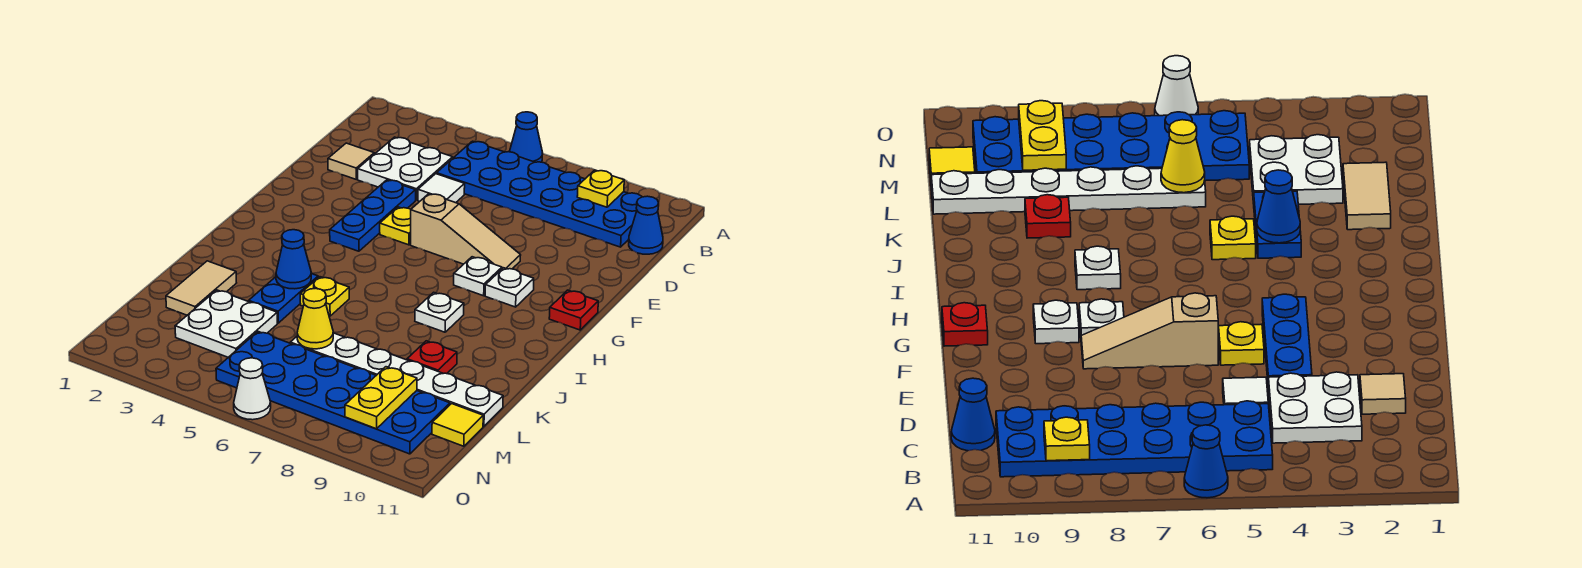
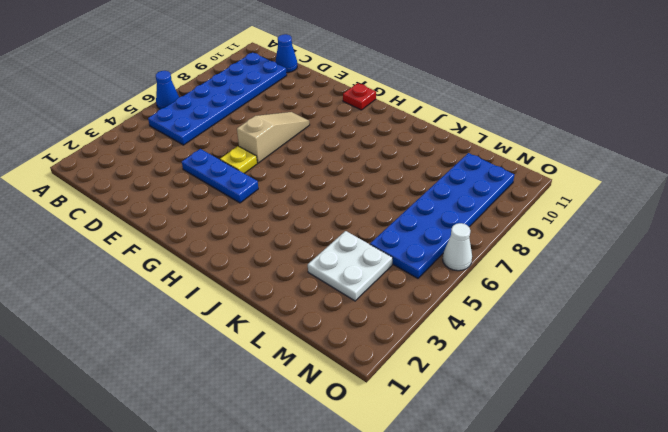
none -> white plate C3:D4 level 1
none -> tan tile D2 level 1
none -> white tile D5 level 1

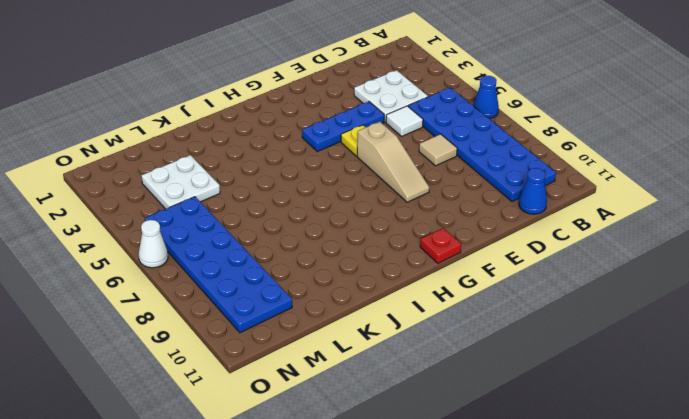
tan tile D7 level 1 -> tan tile D2 level 1
none -> white plate G8 level 1
none -> white plate G9 level 1
none -> white plate I8 level 1

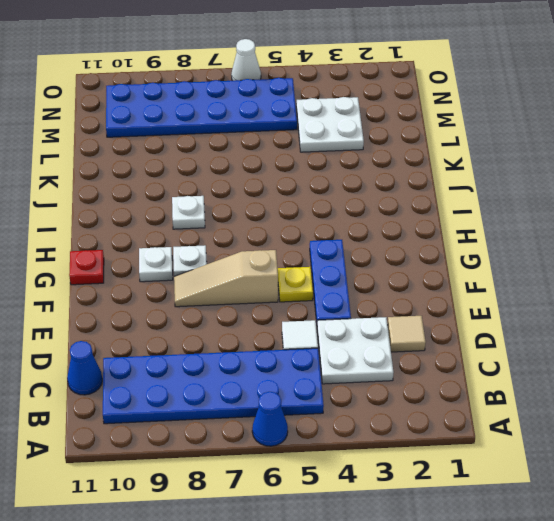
none -> blue plate J4:K4 level 1
none -> yellow plate J5 level 1
none -> tan tile K2:L2 level 1

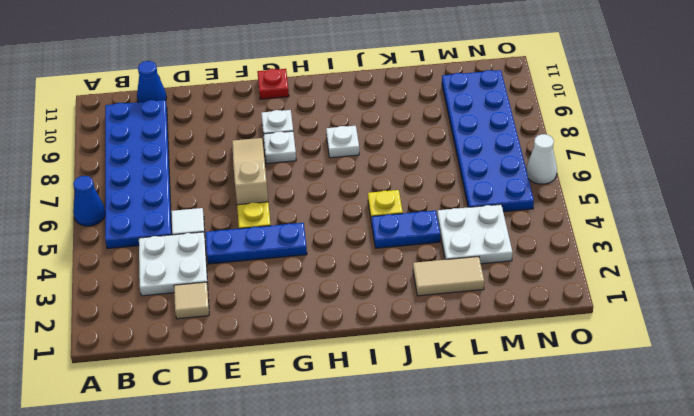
none -> red plate K9 level 1
none -> white plate L6:L11 level 1
none -> yellow tile M11 level 1

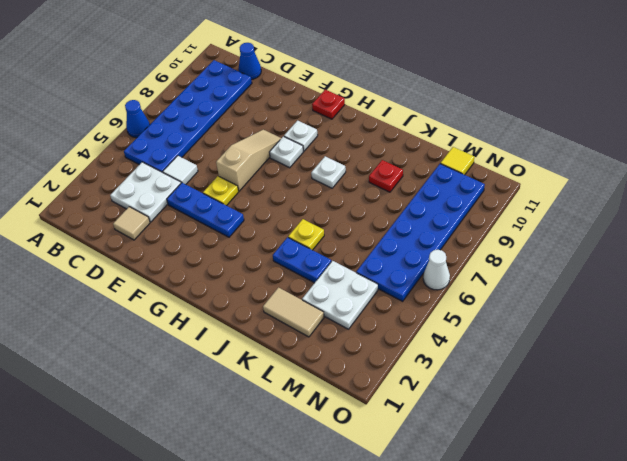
none -> white plate L6:L11 level 1
none -> yellow plate B9 level 2
none -> blue cone J4 level 2

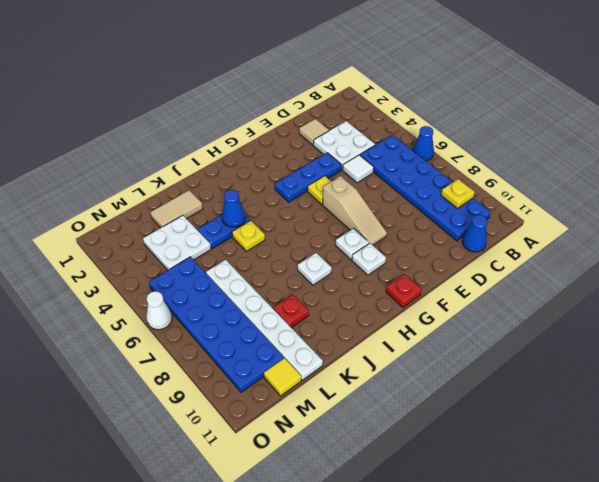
none -> yellow cone L6 level 2
none -> yellow plate M9:N9 level 2

